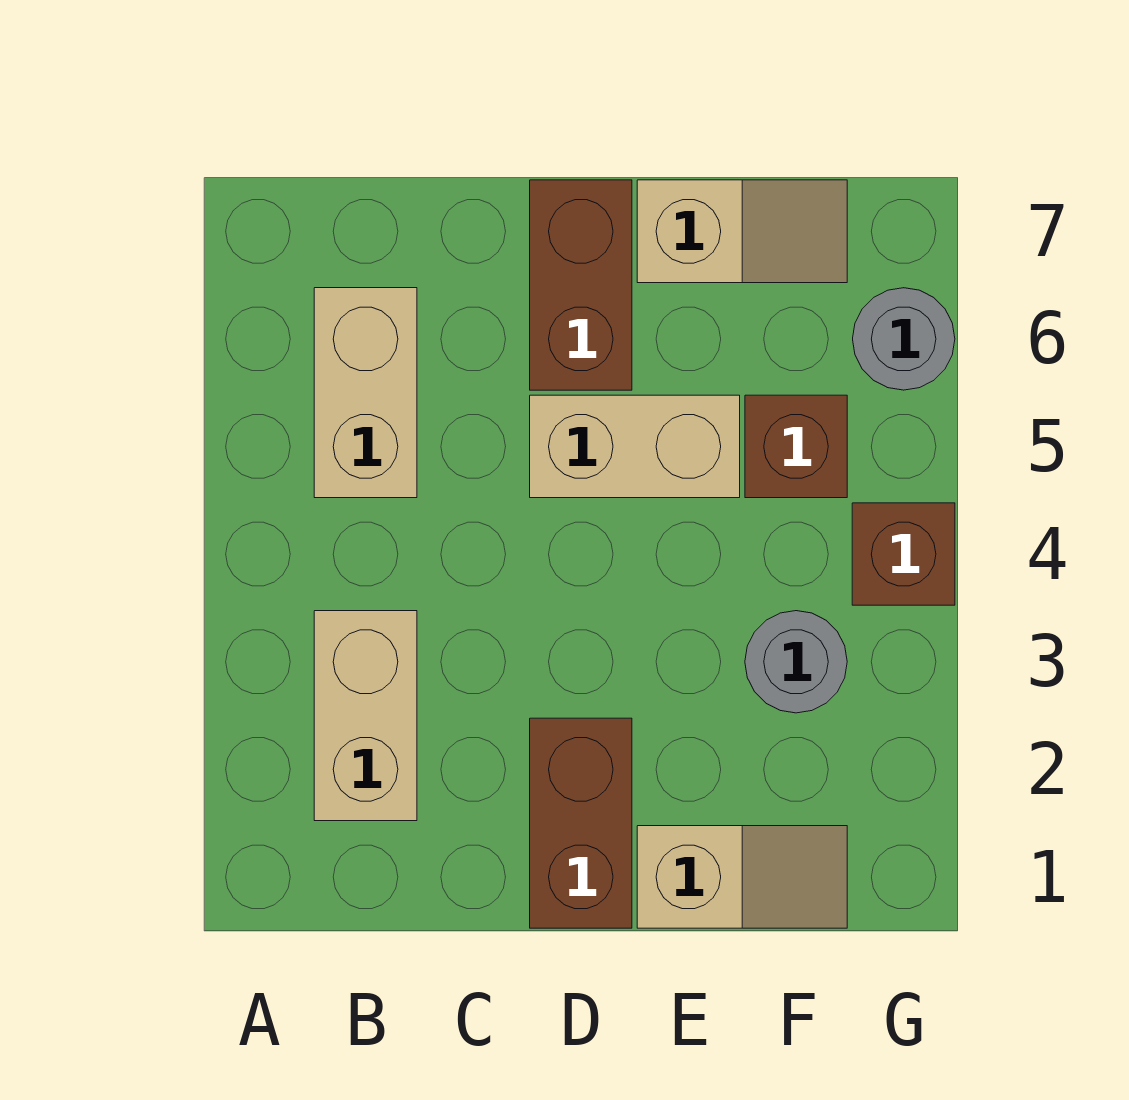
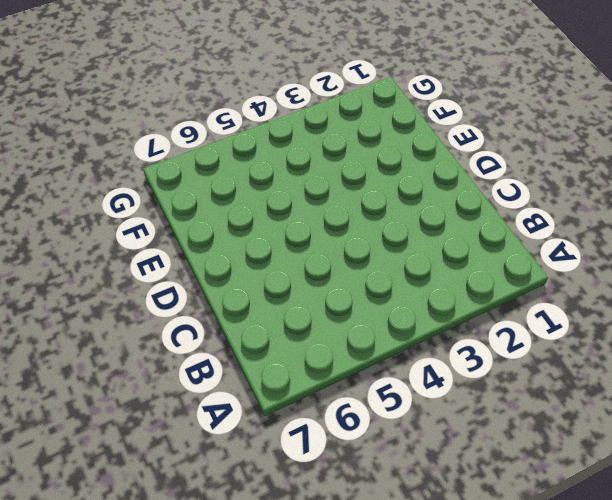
none -> tan brick B2:B3 level 1
none -> tan brick B5:B6 level 1

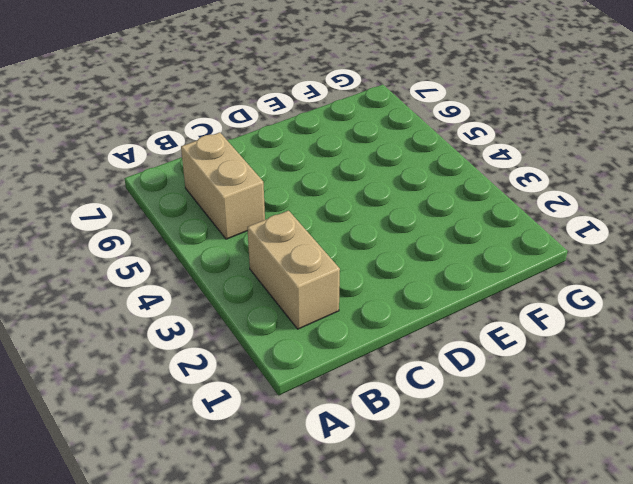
none -> brown brick D1:D2 level 1
none -> tan brick D5:E5 level 1

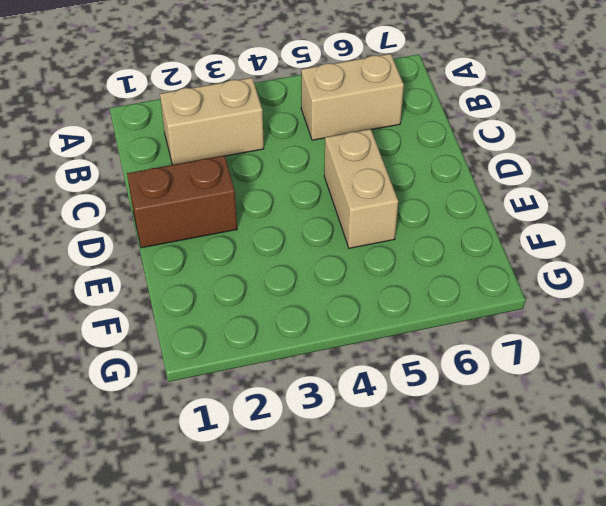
none -> brown brick D6:D7 level 1
none -> tan slope E1:F1 level 1 top E

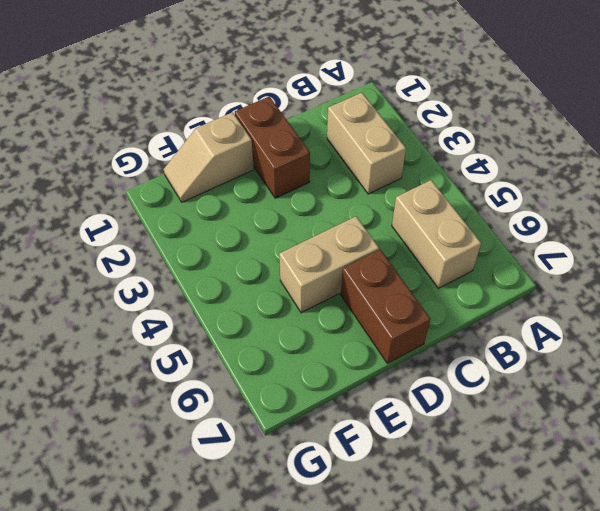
none -> tan slope E7:F7 level 1 top E
none -> grey round brick F3 level 1

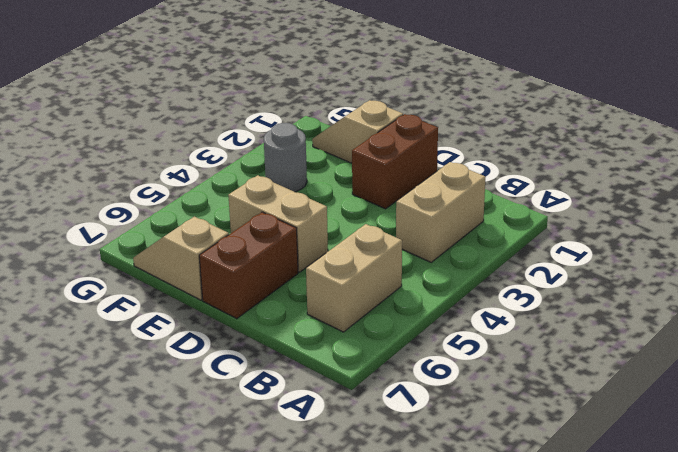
none -> brown brick F5 level 1
none -> brown brick G4 level 1

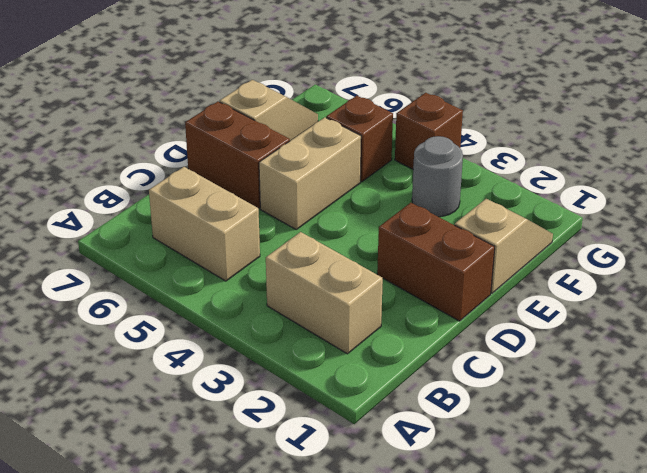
none -> grey round brick G6 level 1

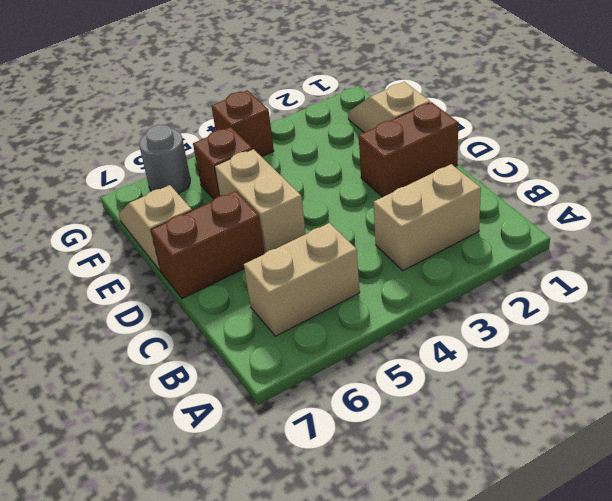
none -> grey round brick F3 level 1

